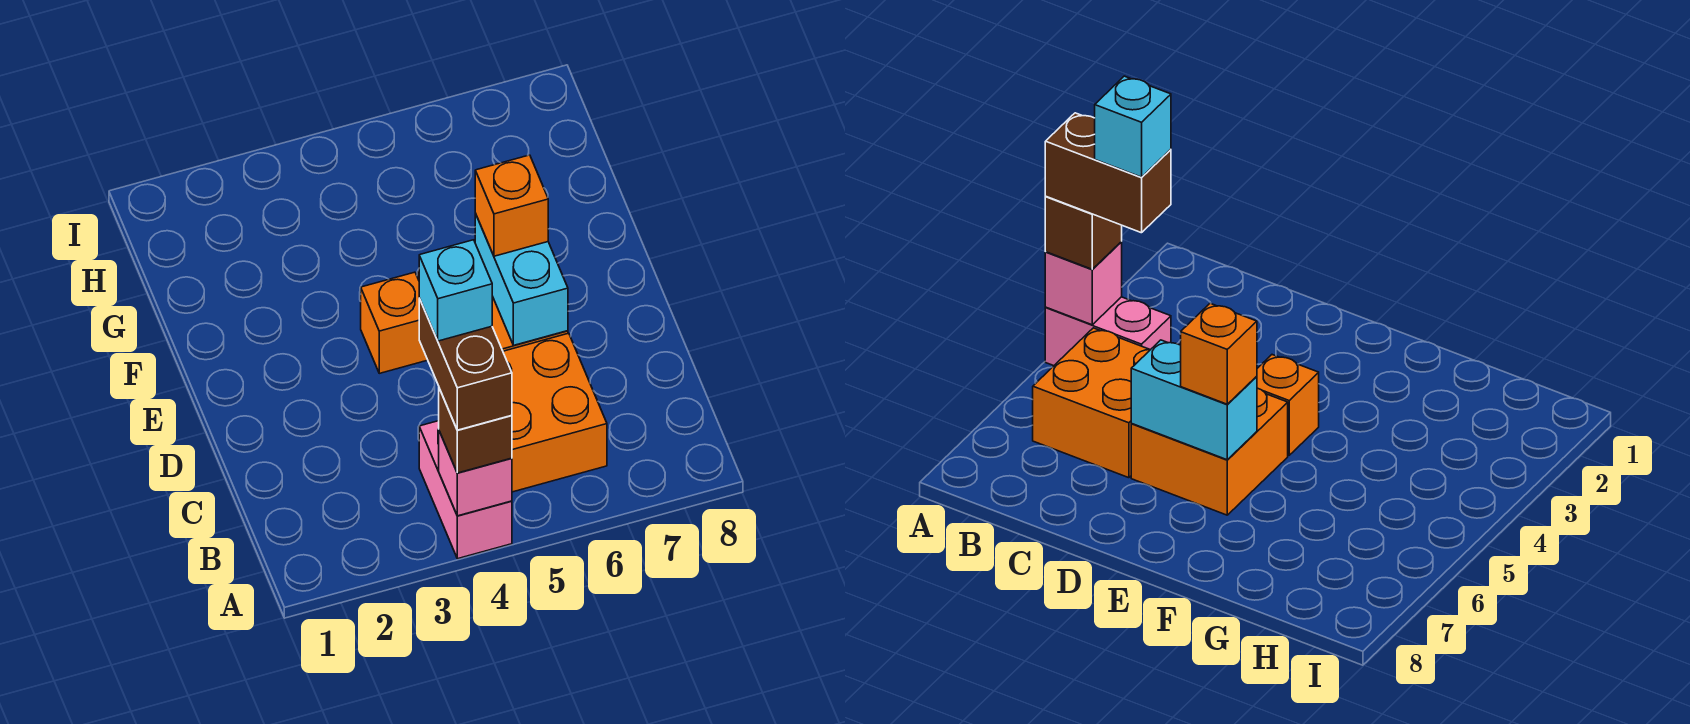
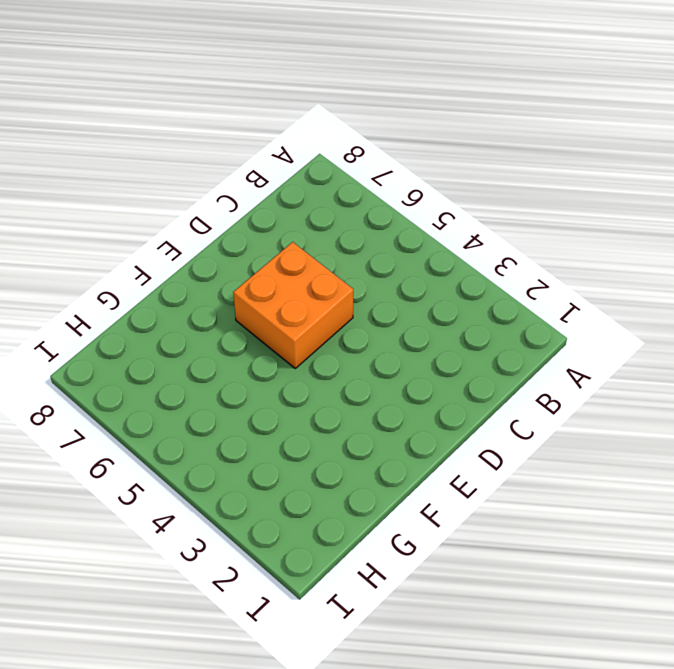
none -> pink brick A4:B4 level 1
none -> orange brick B5:C6 level 1

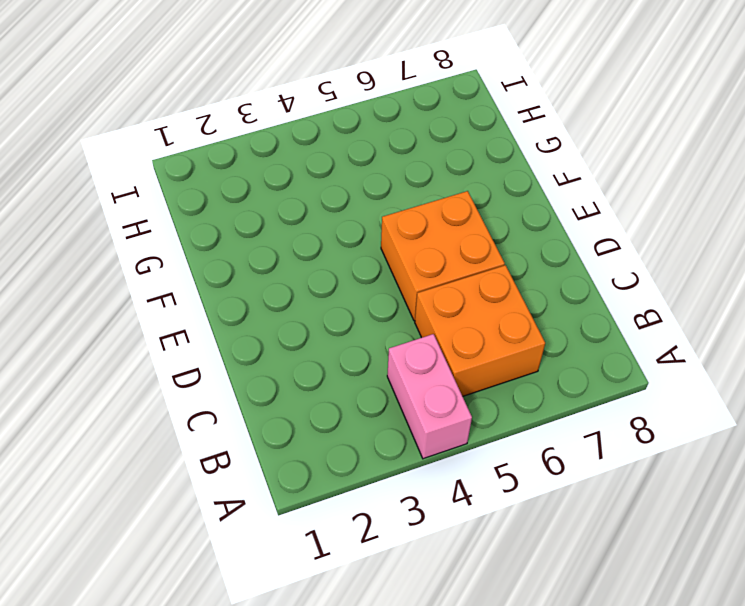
none -> orange brick E4 level 1
none -> pink brick A4 level 2

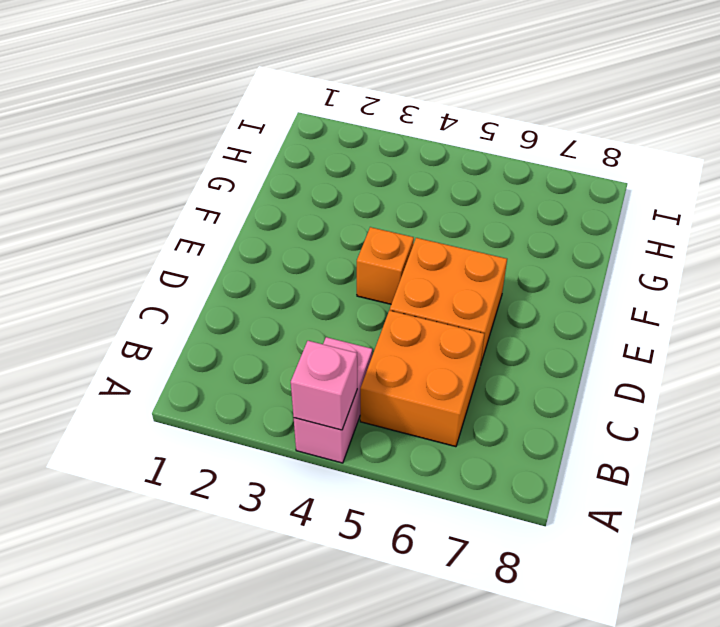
none -> cyan brick D6:E6 level 2
none -> brown brick A4 level 3

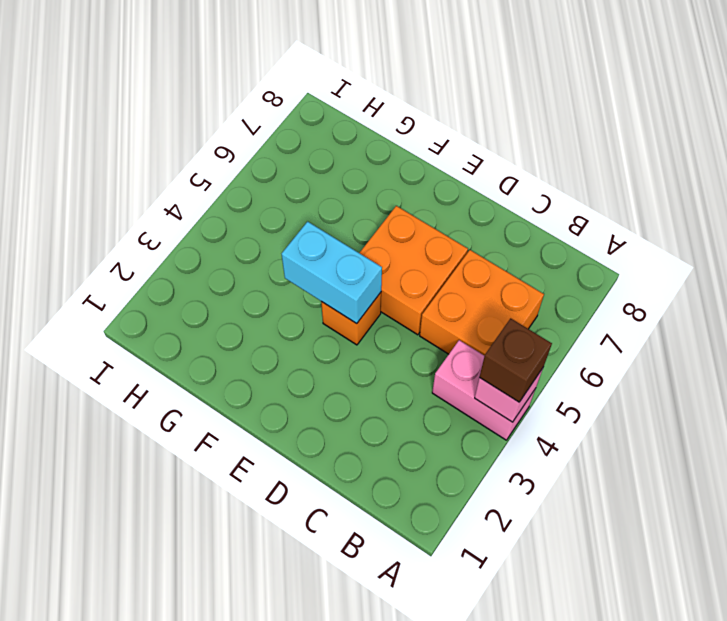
cyan brick E4:F4 level 2 -> cyan brick D6:E6 level 2
none -> orange brick E6 level 3
none -> brown brick A4:B4 level 4

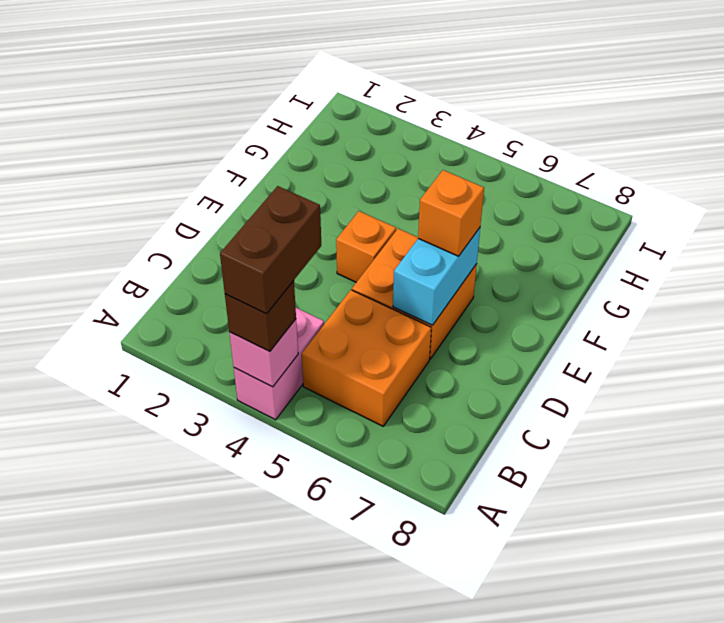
none -> cyan brick B4 level 5

